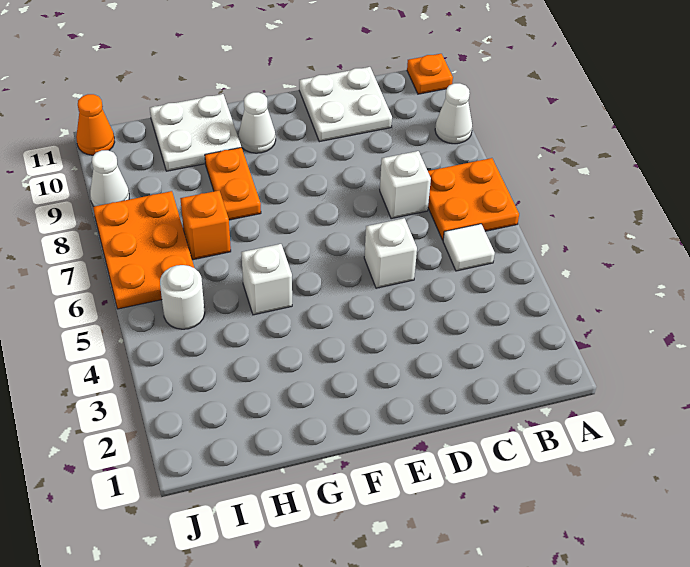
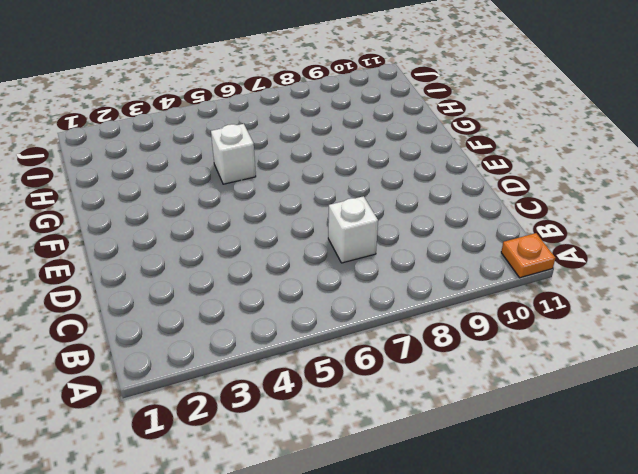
none -> orange plate A6:B7 level 1
none -> white cone A9 level 1
none -> white tile B5 level 1

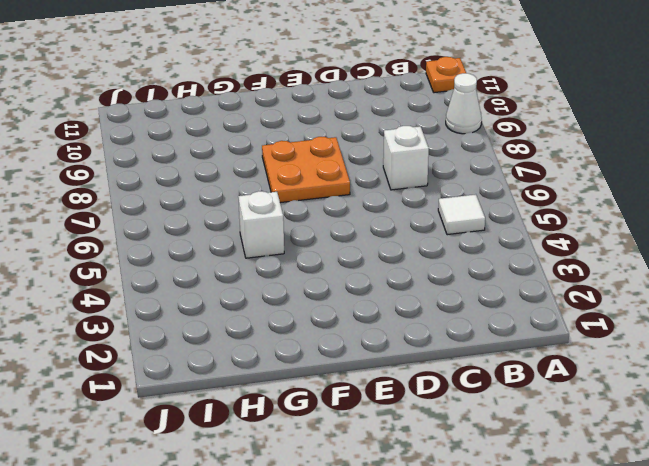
orange plate E7:F8 level 1 -> orange plate A6:B7 level 1
none -> white plate C10:D11 level 1
none -> white brick D5 level 1
none -> white cone F10 level 1

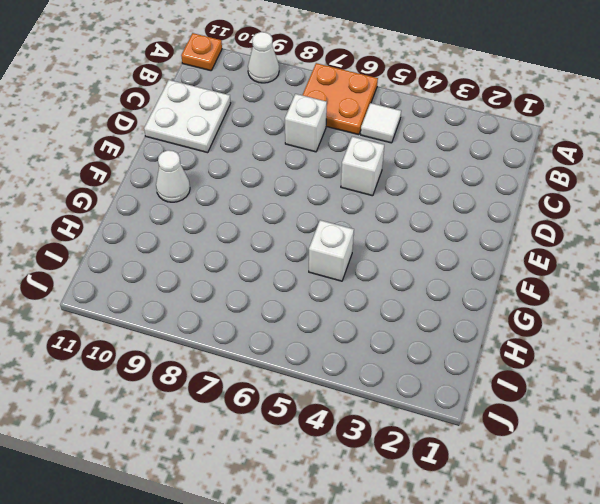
none -> orange plate G8:G9 level 1
none -> white plate G10:H11 level 1
none -> orange brick H7 level 1

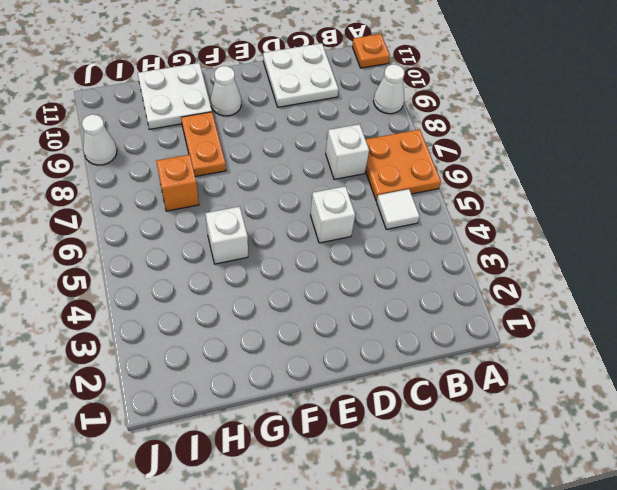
none -> white round brick I5 level 1
none -> orange plate I6:J8 level 1
none -> orange cone J11 level 1

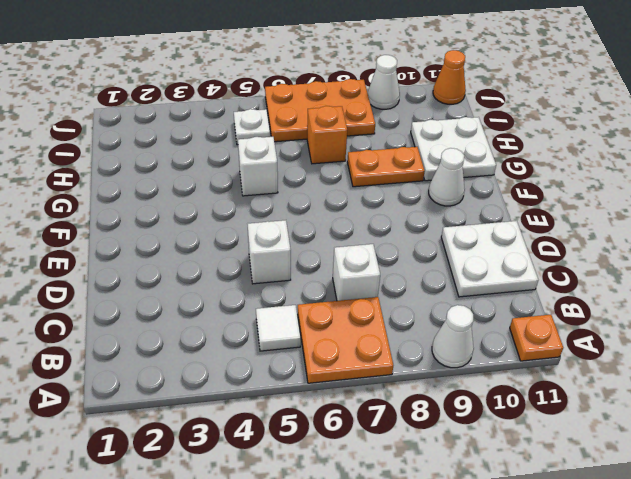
white plate I5 level 1 -> white round brick I5 level 1

